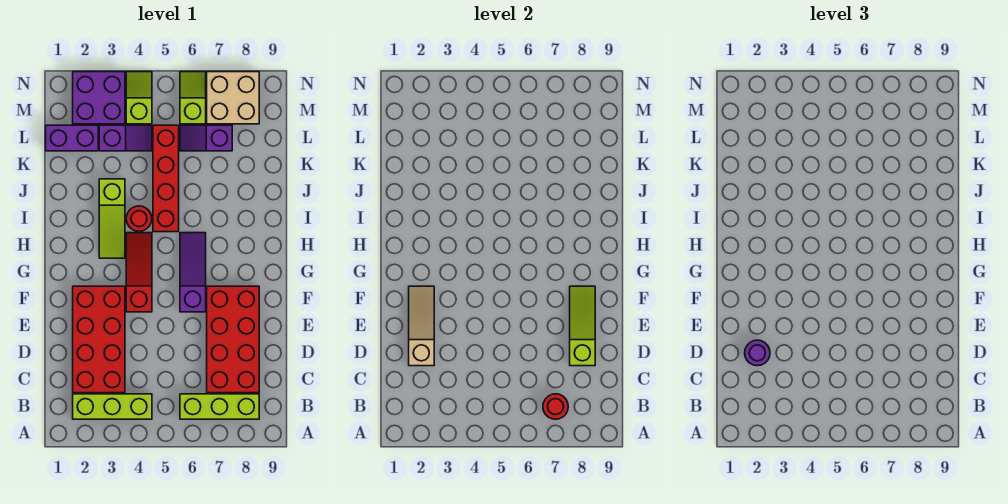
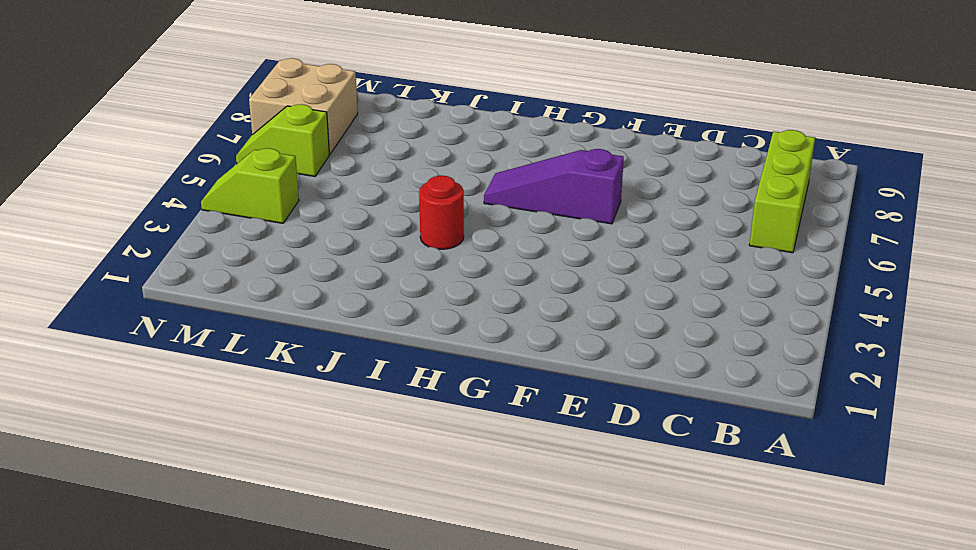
none -> lime brick B2:B4 level 1
none -> red brick C2:F3 level 1
none -> red brick C7:F8 level 1

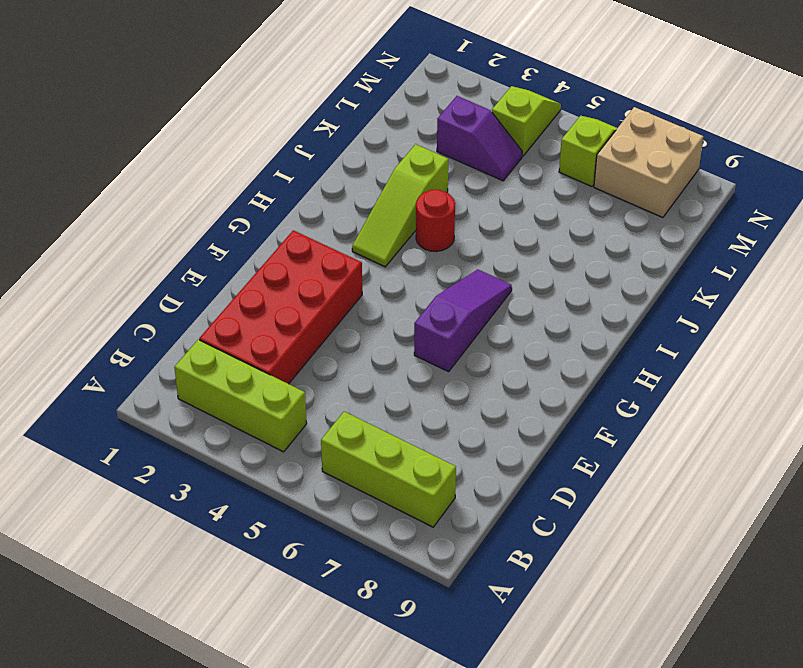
none -> red brick C7:F8 level 1
none -> red slope F4:H4 level 1 top F
none -> red brick I5:L5 level 1

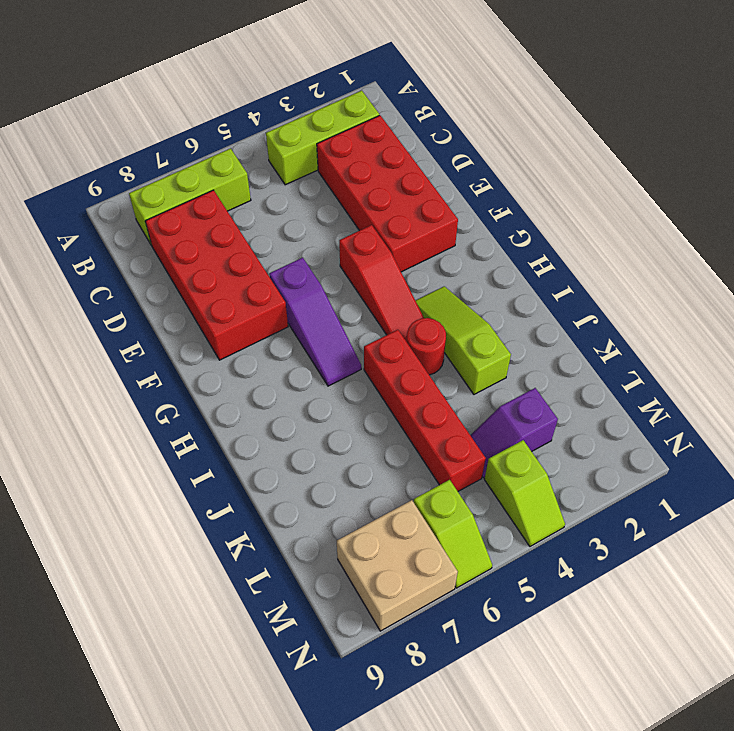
none -> purple brick L1:L2 level 1
none -> purple slope L6:L7 level 1 top 7
none -> purple brick M2:N3 level 1

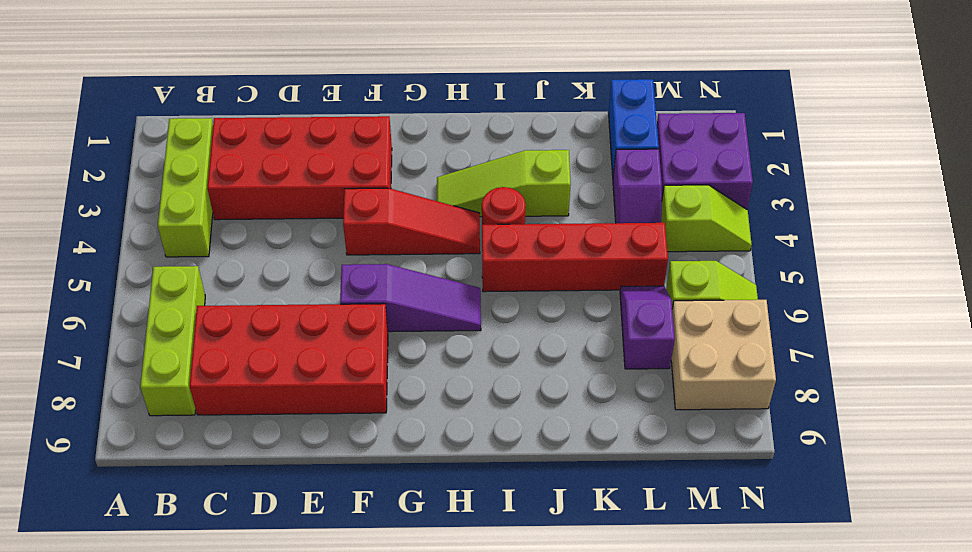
blue brick L1:L2 level 1 -> purple brick L1:L2 level 1
none -> red round brick B7 level 2
none -> tan slope D2:F2 level 2 top D
none -> lime slope D8:F8 level 2 top D

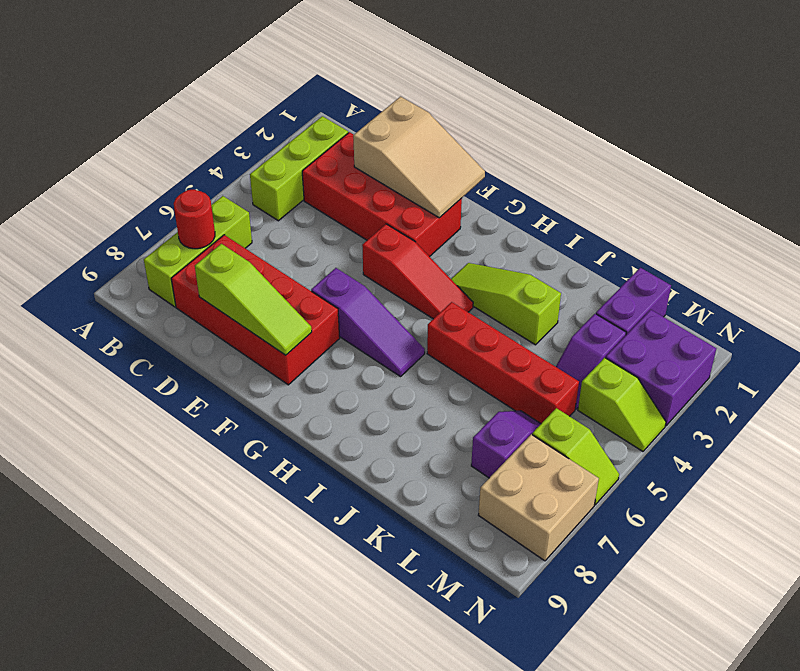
tan slope D1:F2 level 2 top D -> tan slope D2:F2 level 2 top D
none -> red round brick I4 level 1
none -> purple round brick D2 level 3

